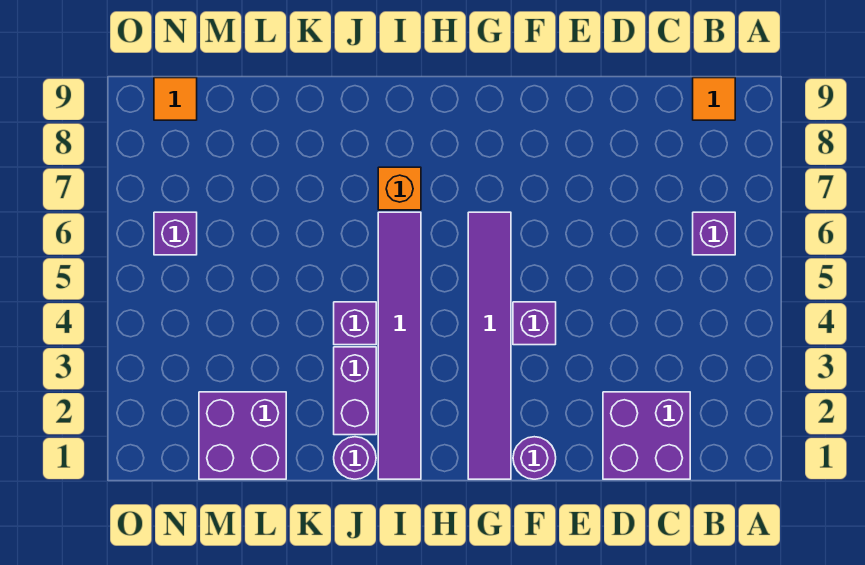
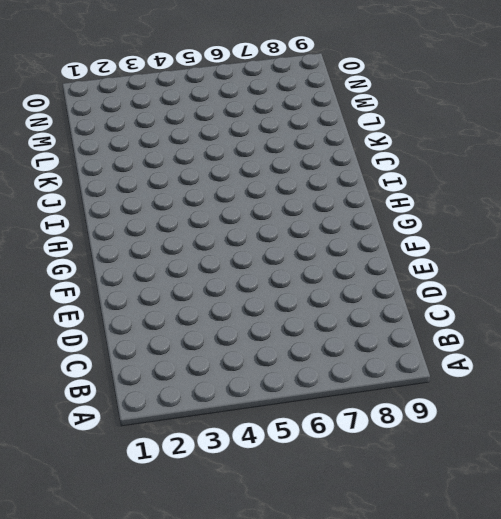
none -> purple brick B6 level 1
none -> orange tile B9 level 1
none -> purple brick C1:D2 level 1

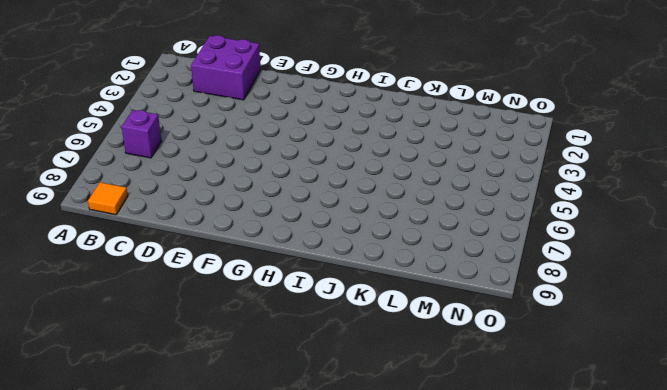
none -> purple round brick F1 level 1
none -> purple brick F4 level 1
none -> purple tile G1:G6 level 1

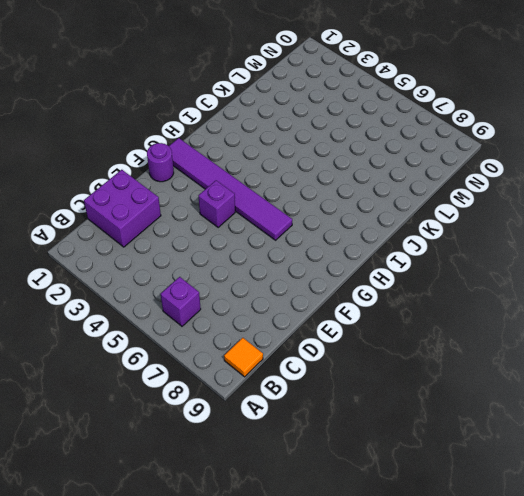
none -> purple tile I1:I6 level 1
none -> orange brick I7 level 1
none -> purple round brick J1 level 1

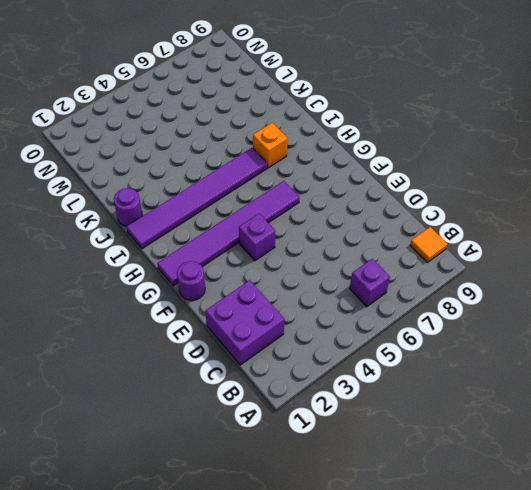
none -> purple brick J2:J3 level 1
none -> purple brick J4 level 1
none -> purple brick L1:M2 level 1

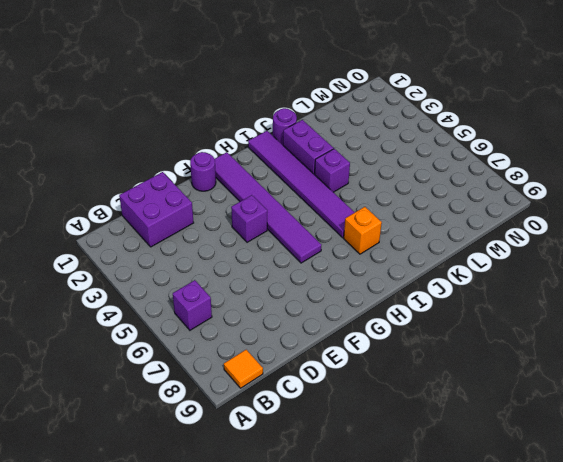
none -> purple brick L1:M2 level 1
none -> purple brick N6 level 1
none -> orange tile N9 level 1

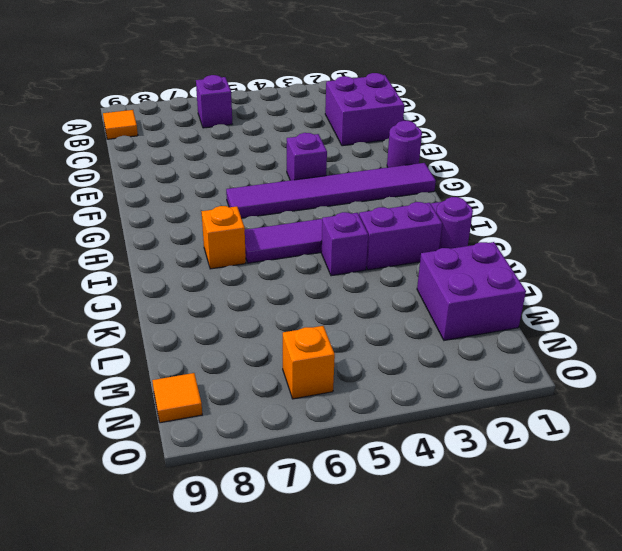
orange brick N6 level 1 -> purple brick N6 level 1

